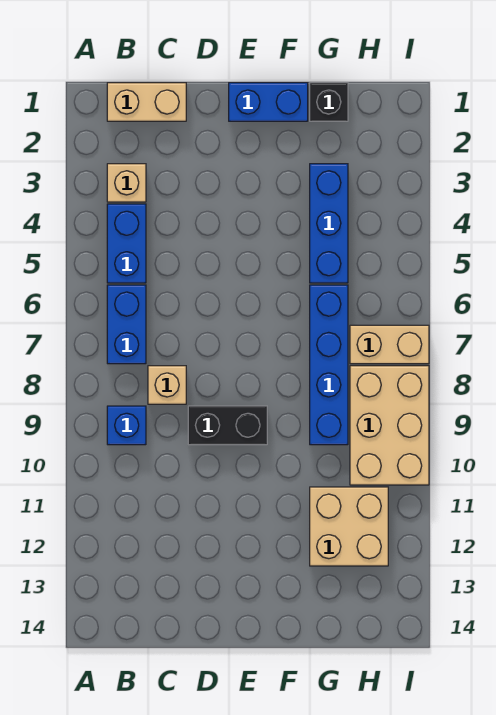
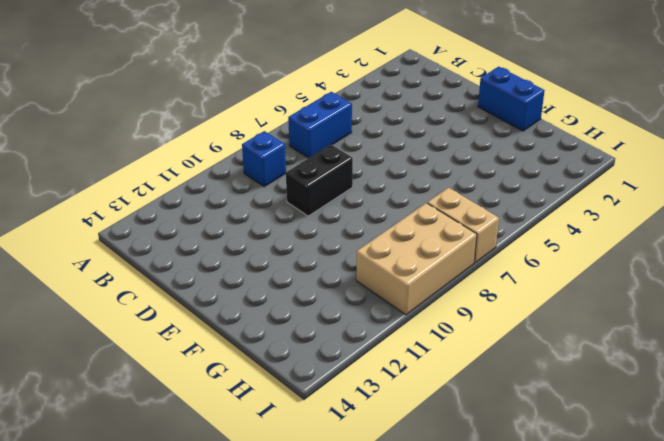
black brick D8:D9 level 1 -> black brick D9:E9 level 1
none -> tan brick B1:C1 level 1
none -> tan brick B3 level 1
none -> blue brick B4:B5 level 1

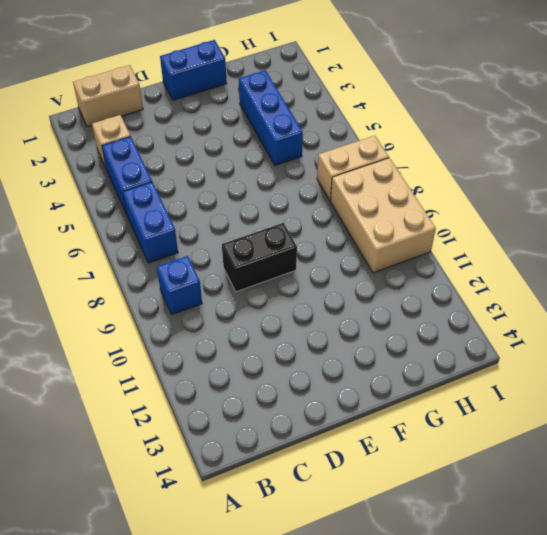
none -> tan brick C8 level 1
none -> black brick G1 level 1
none -> blue brick G6:G9 level 1

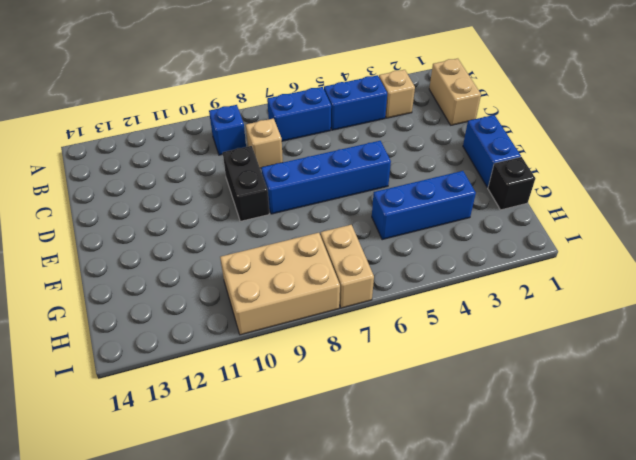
blue brick E5:E8 level 1 -> blue brick G6:G9 level 1
none -> tan brick G11:H12 level 1

